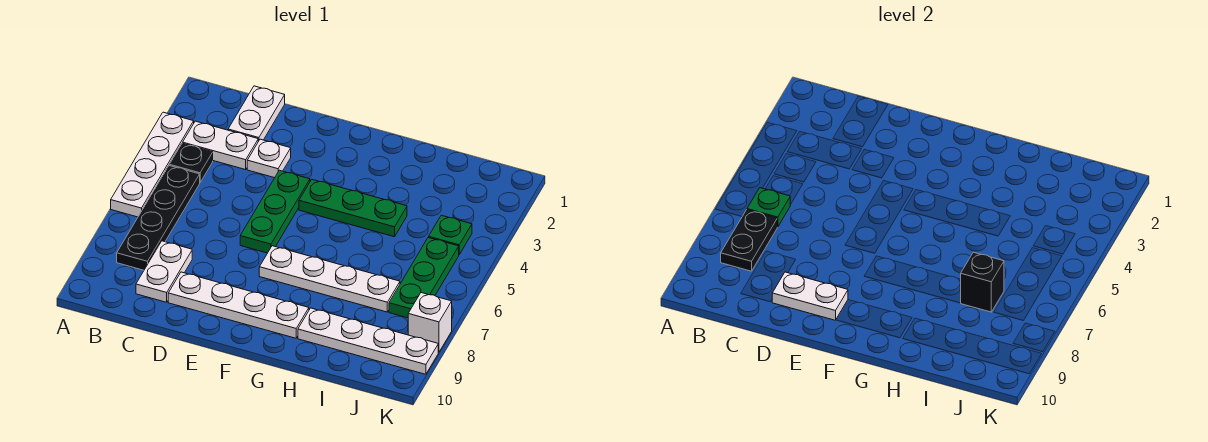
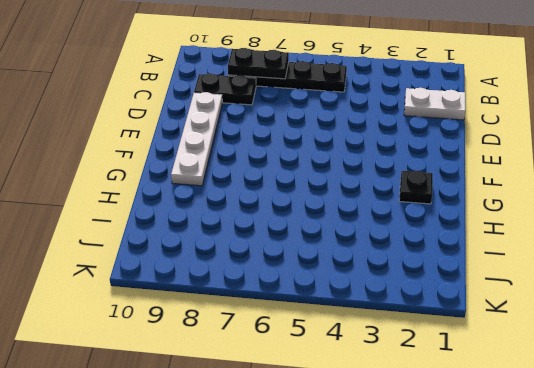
black plate C8:C9 level 1 -> white plate C8:C9 level 1
black plate G2 level 1 -> black plate B4 level 1
none -> white plate A3:A6 level 1
none -> white plate B3:C3 level 1
none -> white plate D3 level 1

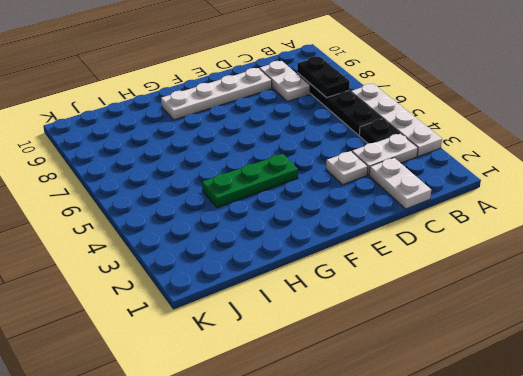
none -> green plate E4:E6 level 1
none -> white plate F7:I7 level 1
none -> white plate H9:K9 level 1

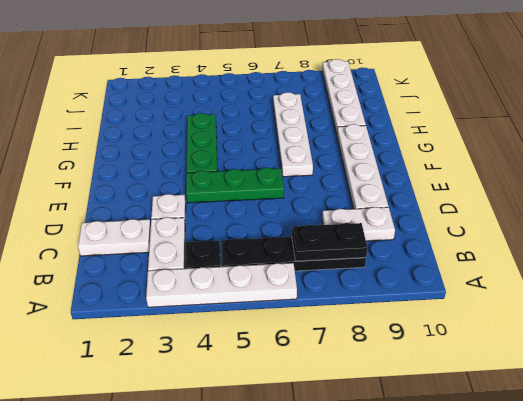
none -> green plate J4 level 1
none -> green plate J5:J7 level 1
none -> white brick K8 level 1

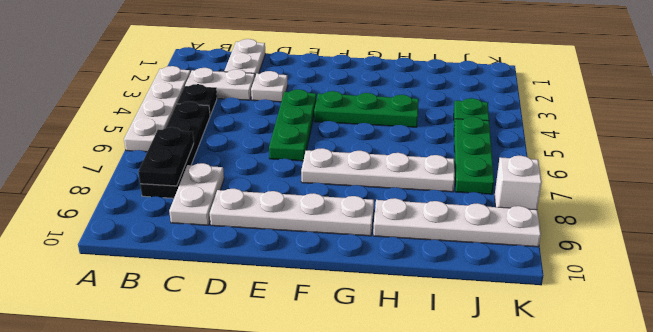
none -> green plate B6 level 2
none -> white plate D9:E9 level 2
none -> black brick I7 level 2

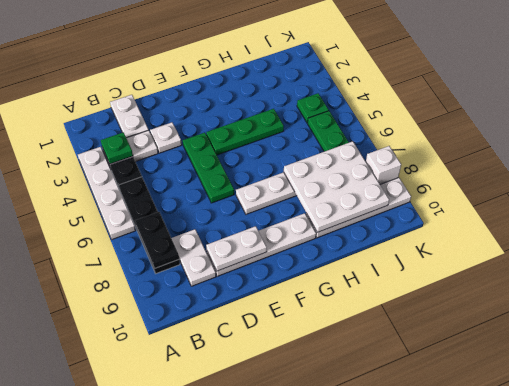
green plate B3 level 2 -> green plate B6 level 2
white plate H7:J9 level 2 -> black brick I7 level 2

